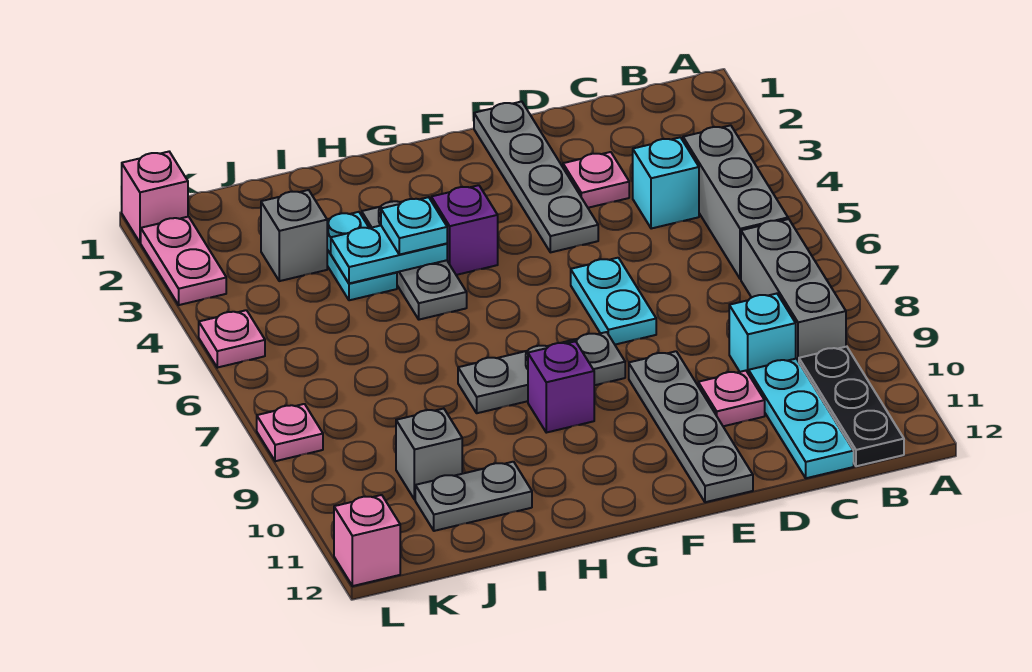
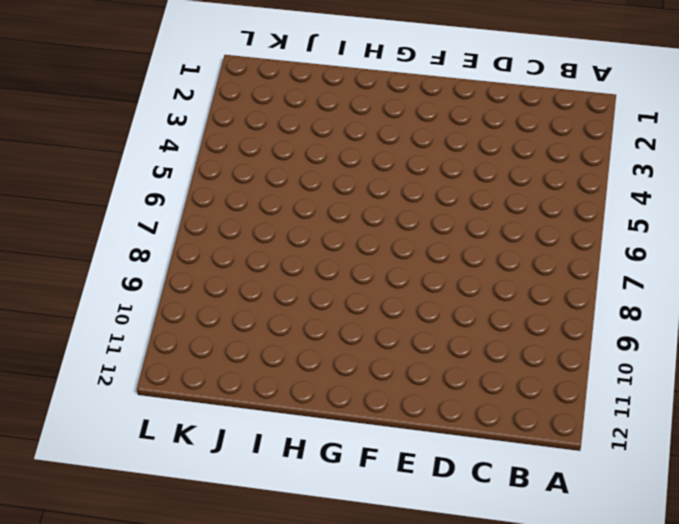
none -> grey brick B4:B6 level 1
none -> grey brick B7:B9 level 1
none -> black plate B10:B12 level 1

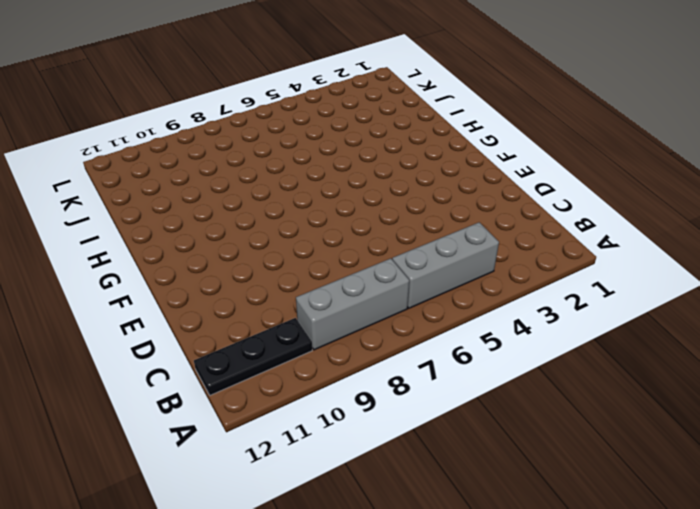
none -> cyan brick C4 level 1
none -> cyan brick C9 level 1
none -> cyan plate C10:C12 level 1

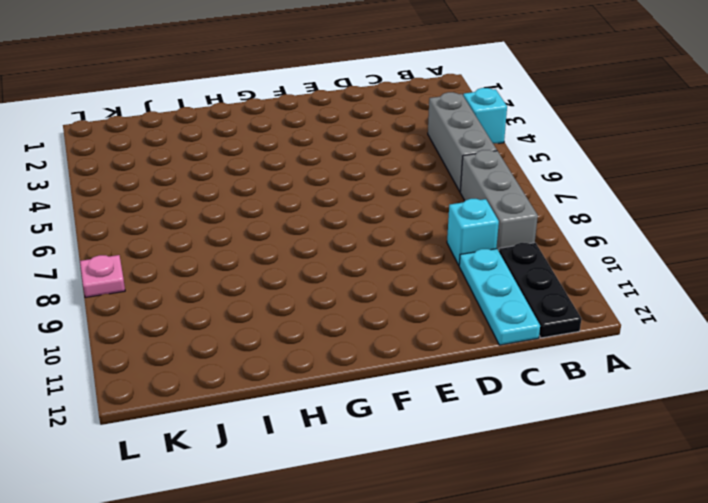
cyan brick A4 level 1 -> cyan brick C4 level 1
none -> pink plate D3 level 1
none -> pink plate D10 level 1
none -> grey plate E1:E4 level 1

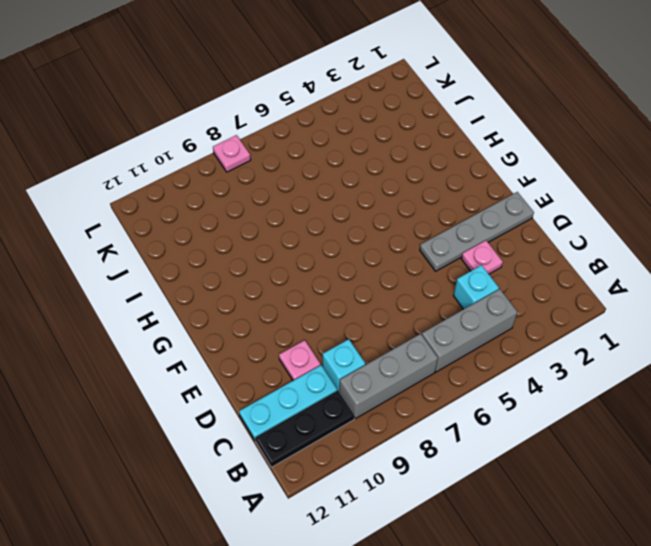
none -> cyan plate E6:E7 level 1
none -> grey plate E9:E12 level 1
none -> grey plate F8:H8 level 1

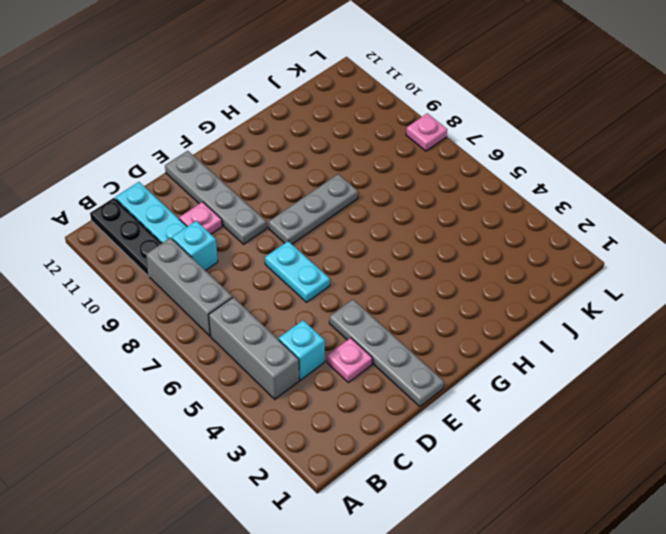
none -> purple brick G4 level 1
none -> purple brick G9 level 1
none -> grey plate H3:H5 level 1

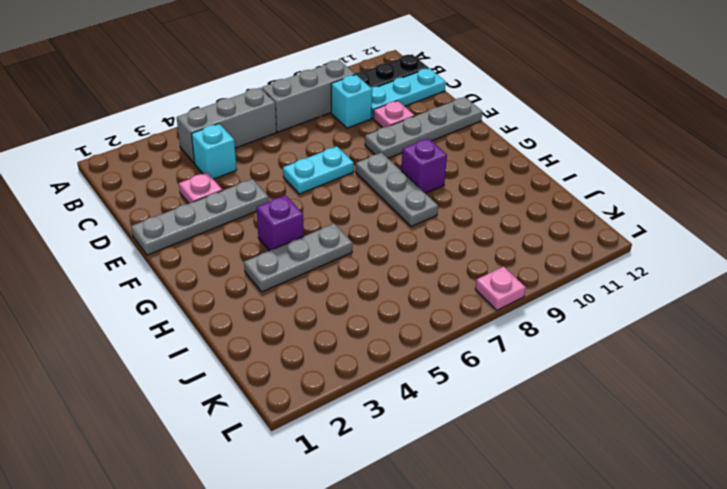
none -> cyan plate I3:I4 level 1
none -> grey plate I11:J11 level 1
none -> grey brick J3 level 1

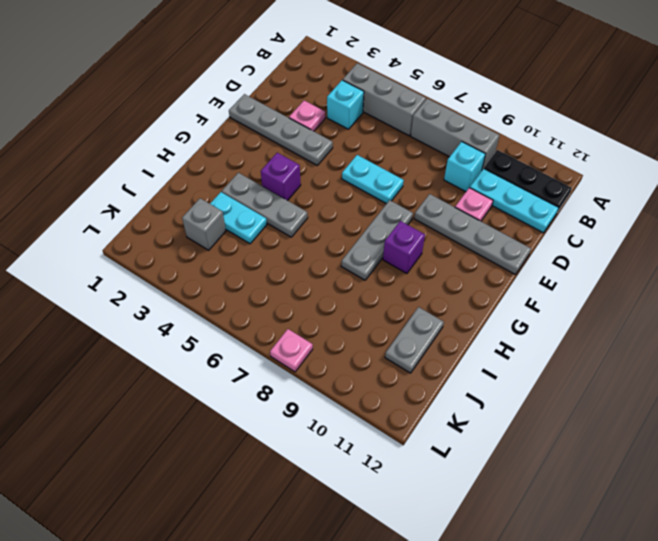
none -> grey brick J10 level 1
none -> pink brick L1 level 1
none -> pink plate L2:L3 level 1

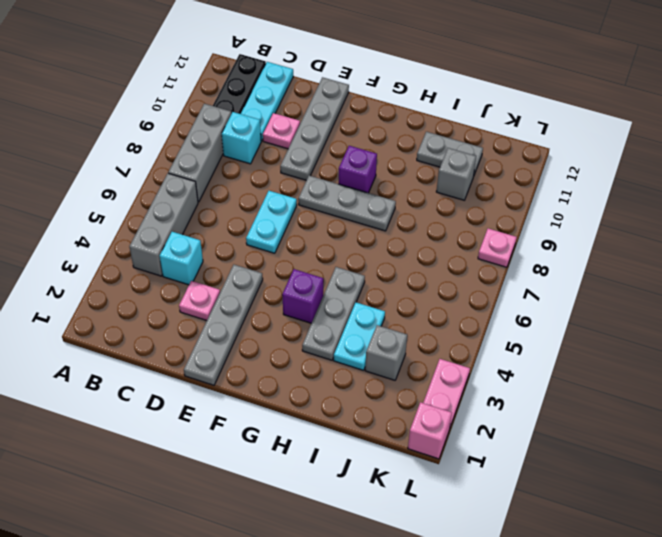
none -> pink plate L5 level 1
none -> pink brick L12 level 1
none -> cyan plate H4:I4 level 2

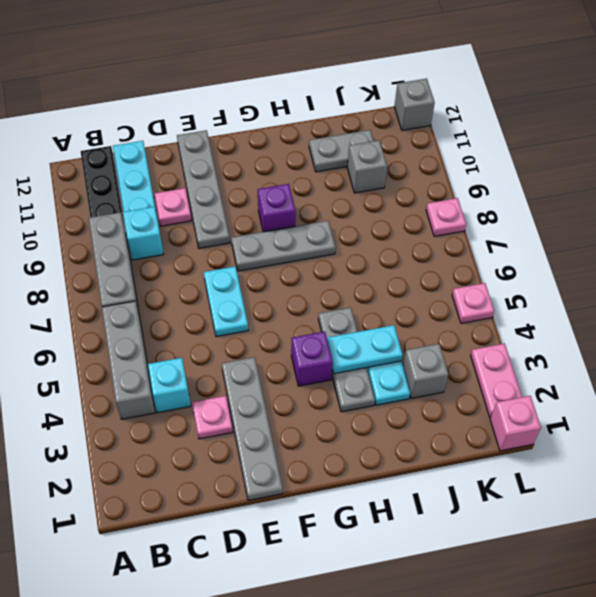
grey brick L12 level 1 -> pink brick L12 level 1
none -> cyan plate H4 level 3

